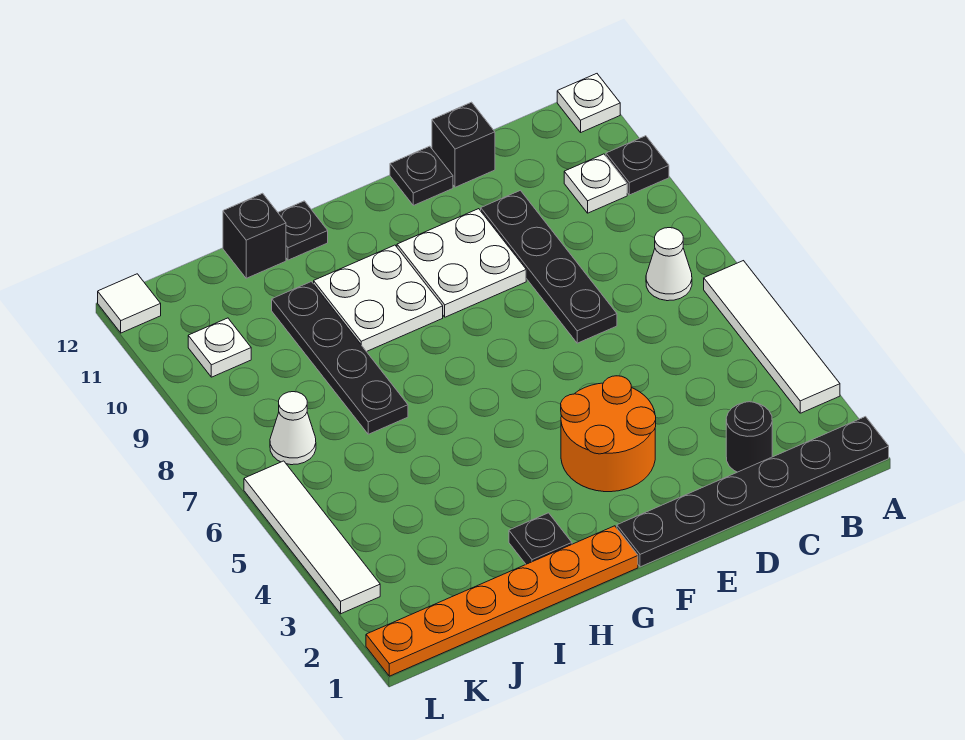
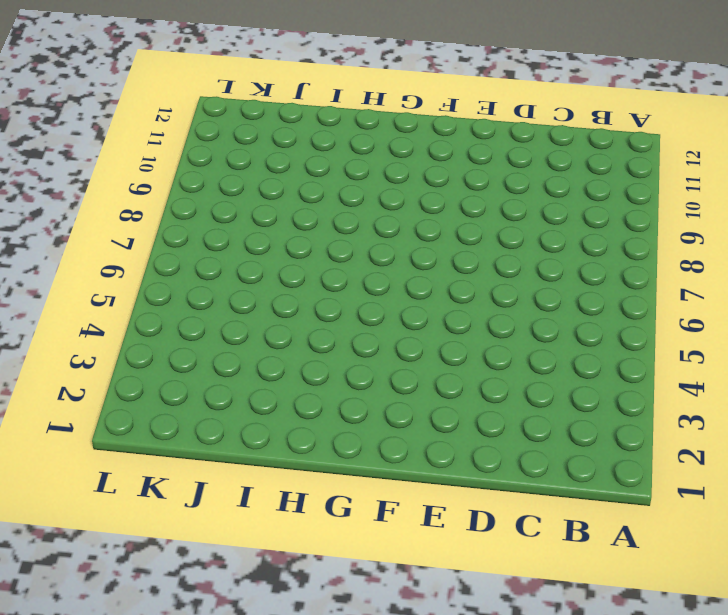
none -> black plate A1:F1 level 1
none -> white tile A3:A6 level 1
none -> black plate A10 level 1

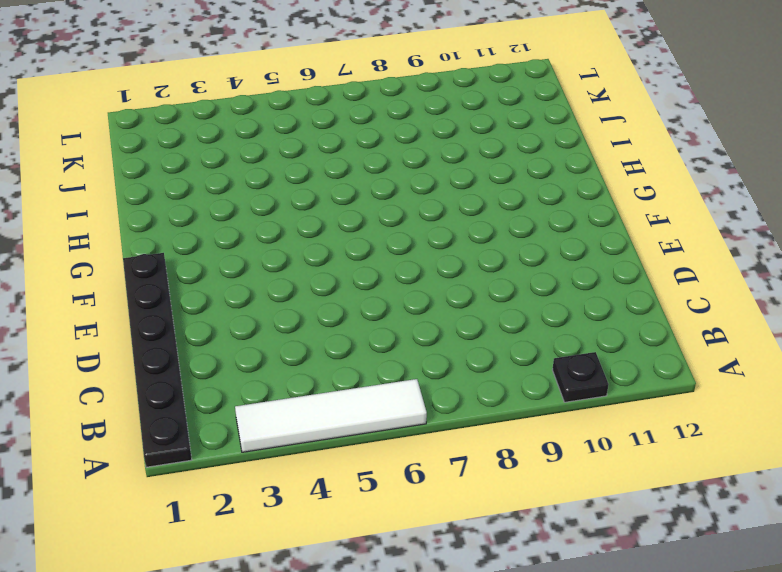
none -> white plate A12 level 1
none -> white cone B7 level 1
none -> white plate B10 level 1

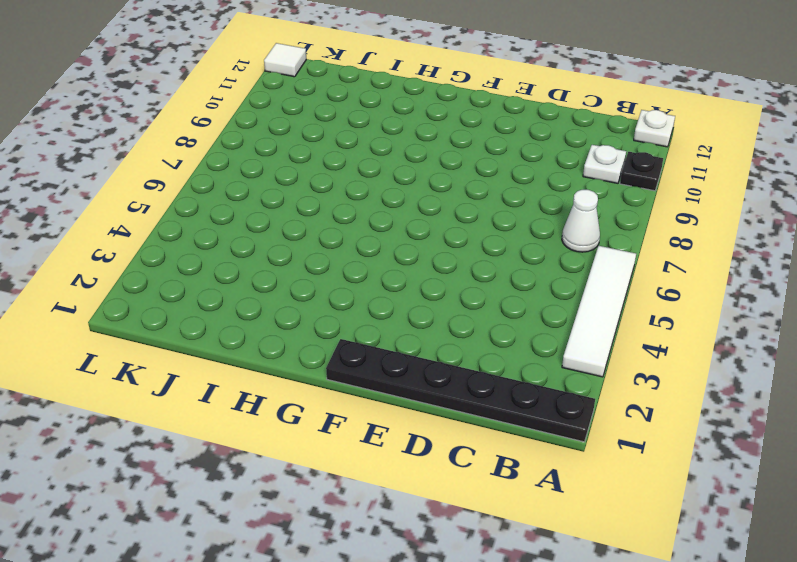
none -> black round brick C2 level 1
none -> black plate D7:D10 level 1
none -> black brick D12 level 1

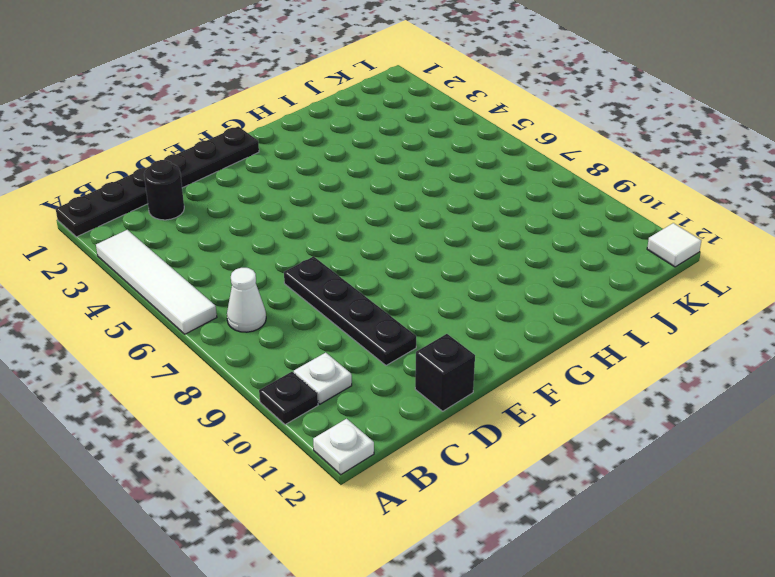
none -> orange round brick E3:F4 level 1
none -> white plate E9:F10 level 1
none -> black plate E12 level 1

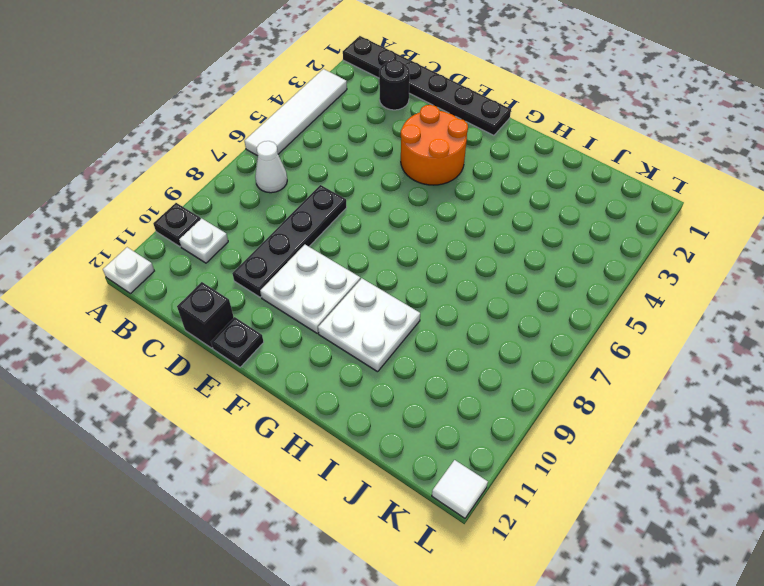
none -> orange plate G1:L1 level 1
none -> black plate H2 level 1
none -> black plate H12 level 1

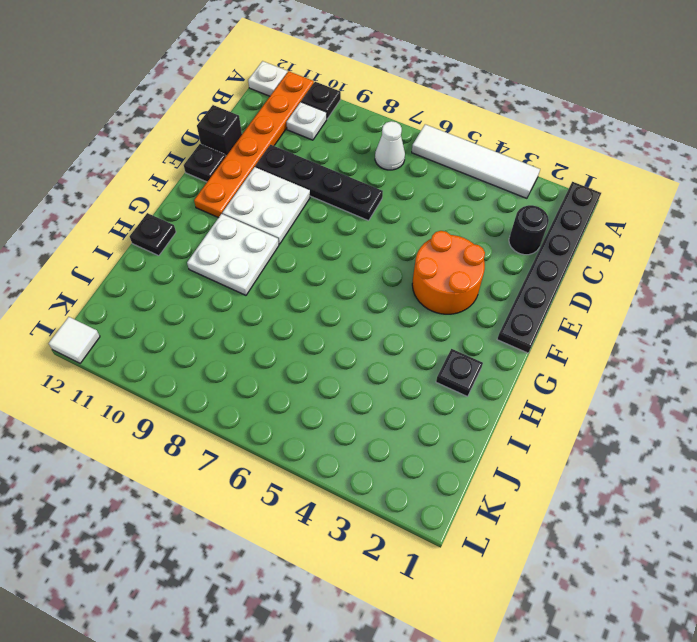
orange plate A11:F11 level 1 -> orange plate G1:L1 level 1
none -> black plate I7:I10 level 1
none -> black brick I12 level 1
none -> white cone K7 level 1

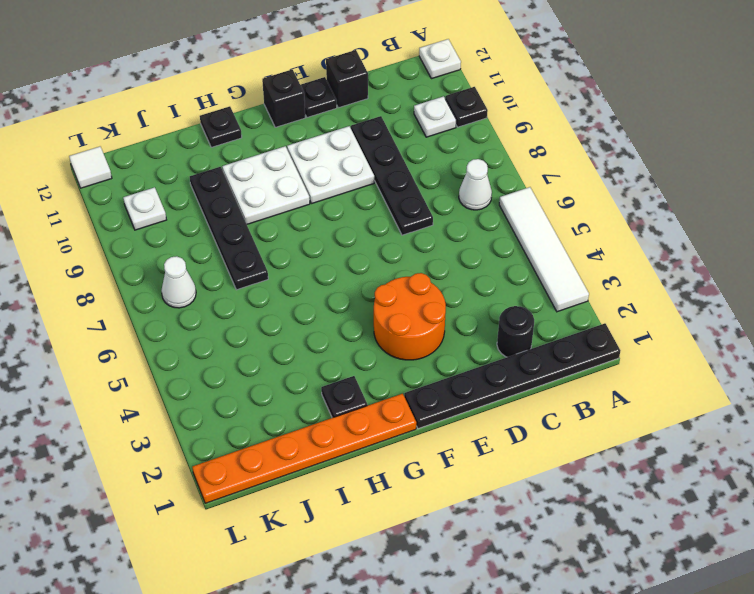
black brick F12 level 1 -> black brick I12 level 1
none -> white tile L3:L6 level 1

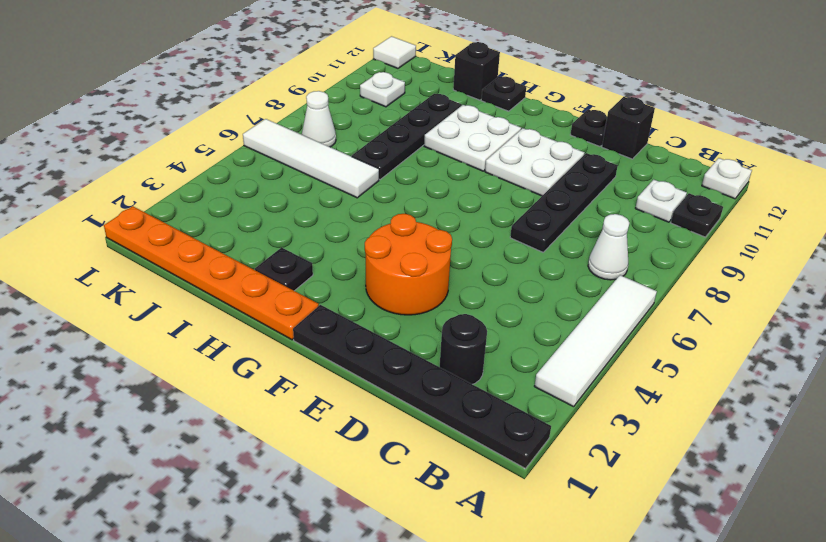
white tile I6:L6 level 1 -> white tile L3:L6 level 1

